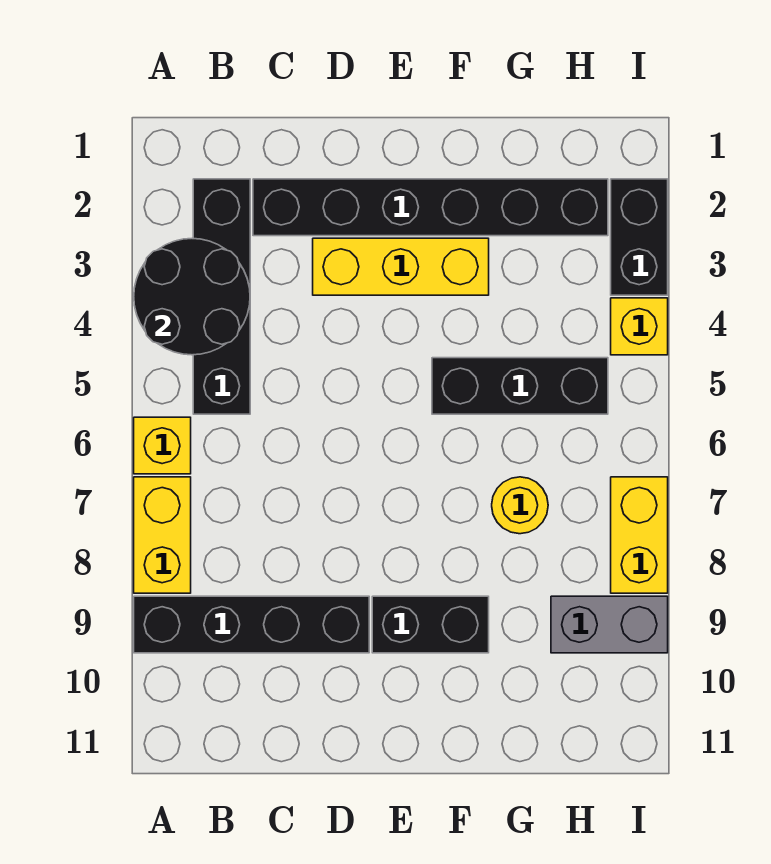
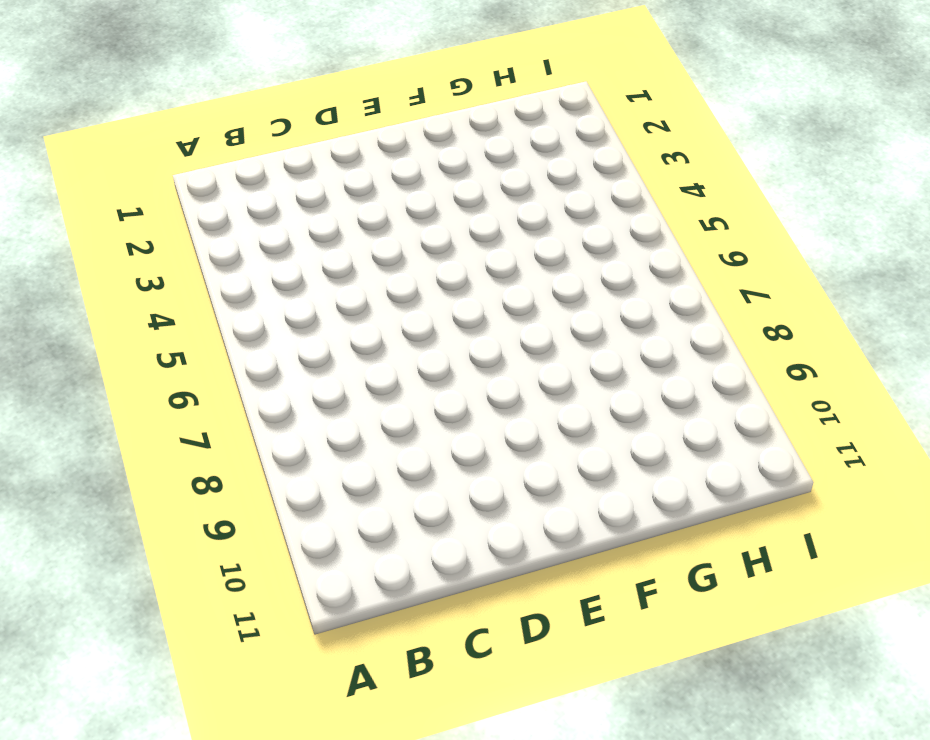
none -> yellow brick A6 level 1
none -> yellow brick A7:A8 level 1
none -> black brick A9:D9 level 1

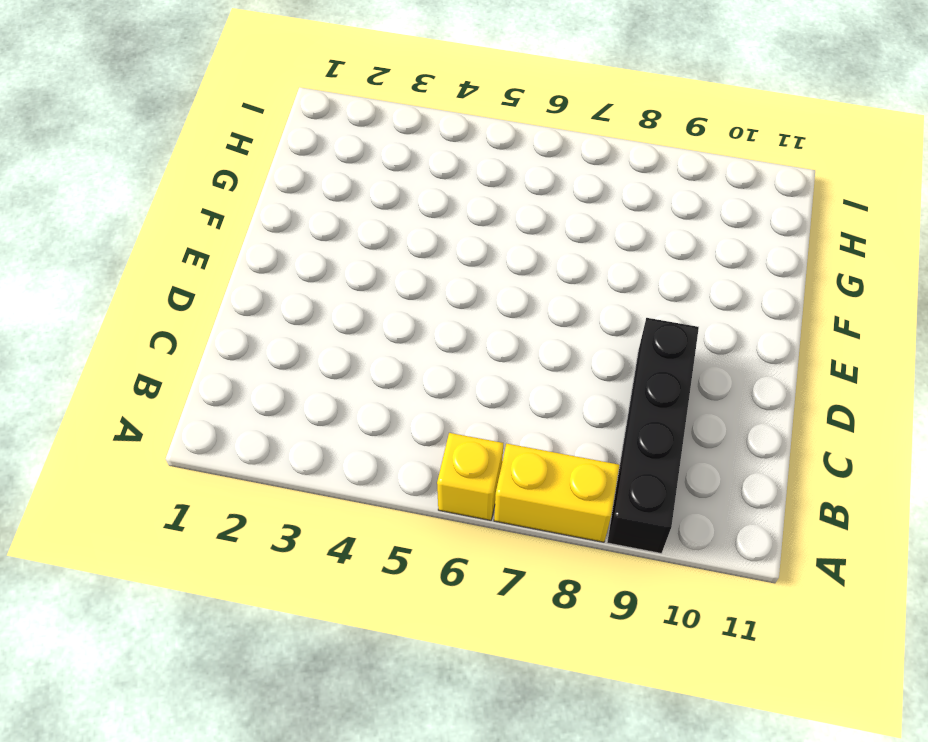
none -> black brick B2:B5 level 1
none -> black brick C2:H2 level 1
none -> yellow brick D3:F3 level 1

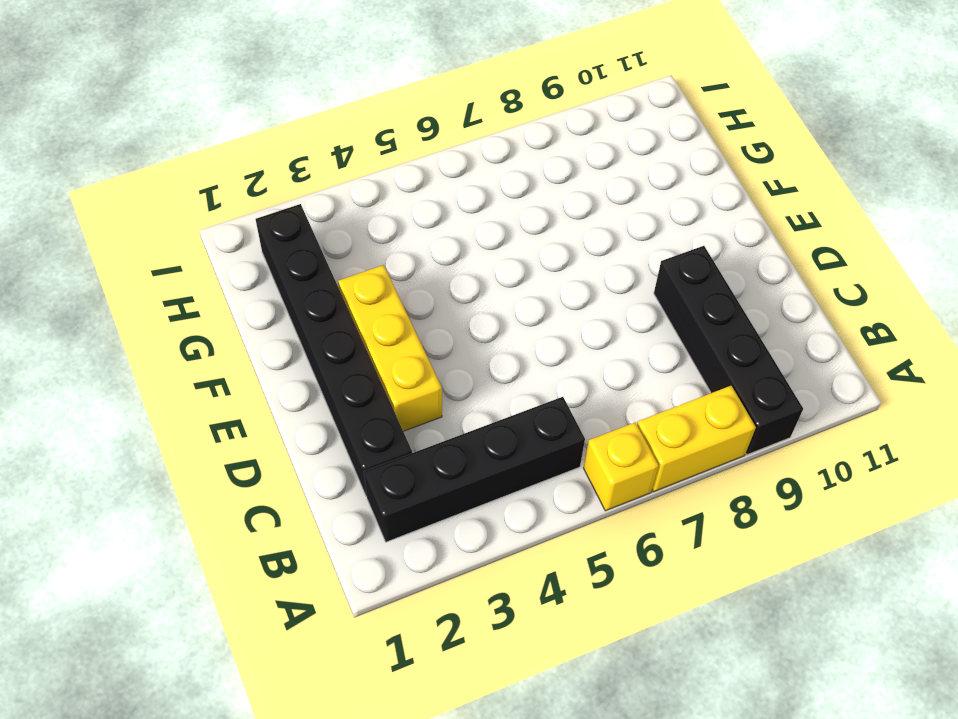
none -> black brick E9:F9 level 1
none -> black brick F5:H5 level 1
none -> yellow round brick G7 level 1

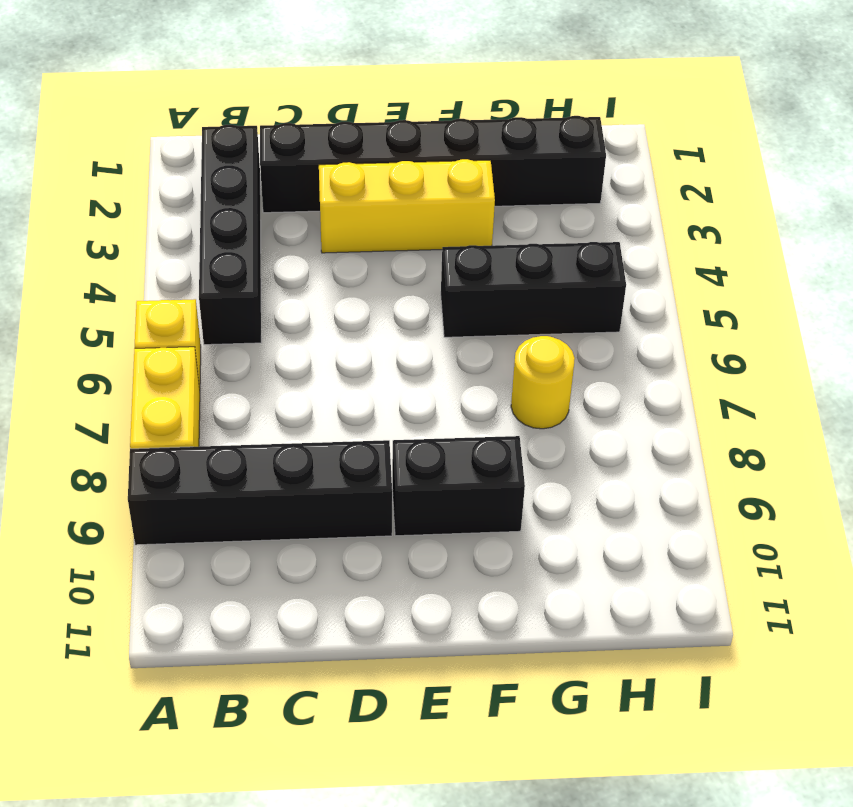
none -> grey brick H9:I9 level 1
none -> black brick I2:I3 level 1
none -> yellow brick I4 level 1

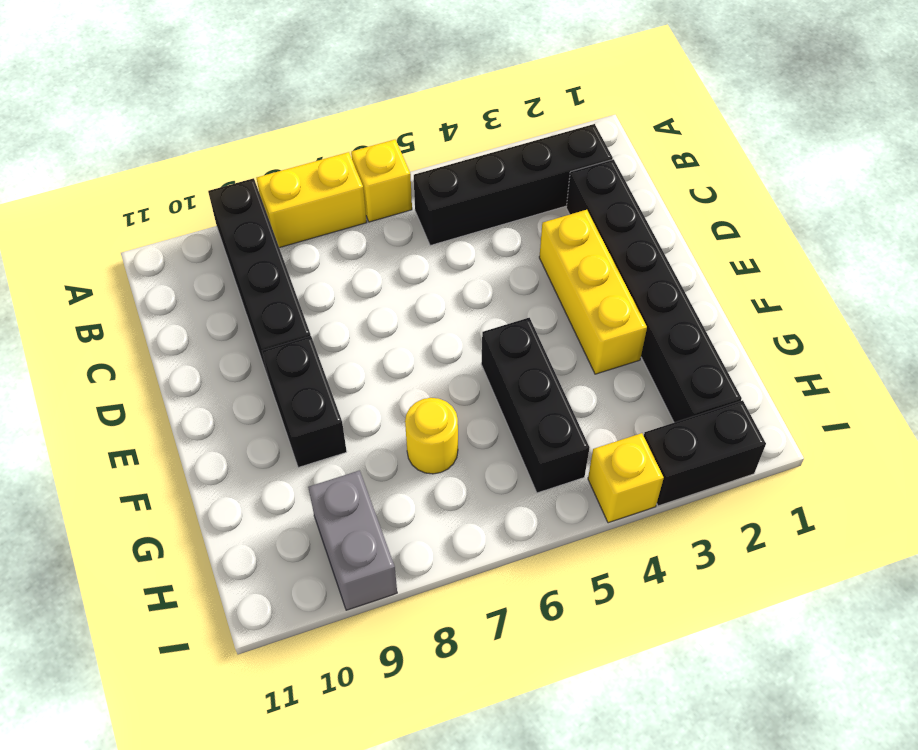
none -> yellow brick I7:I8 level 1
none -> black round brick A3:B4 level 2

